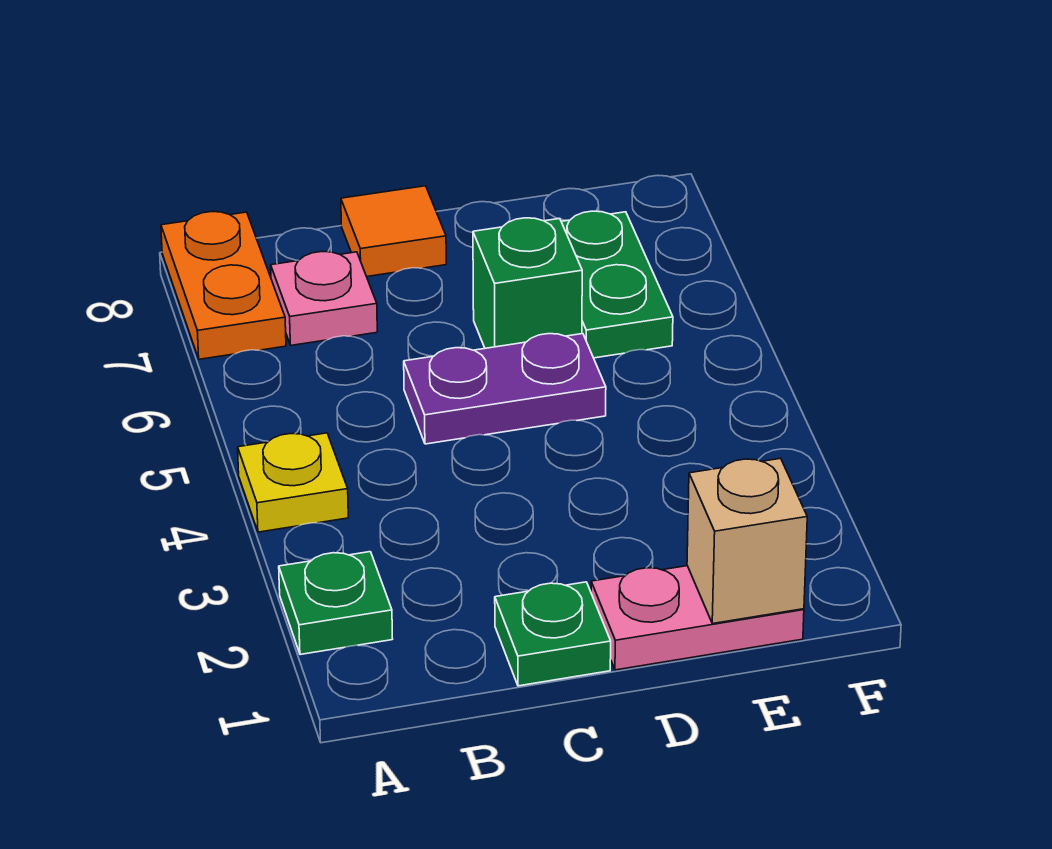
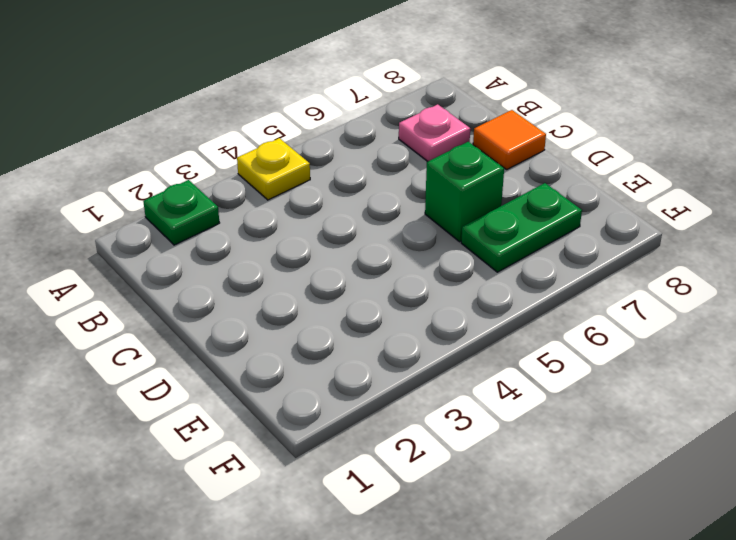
none -> orange plate A7:A8 level 1
none -> green plate C1 level 1

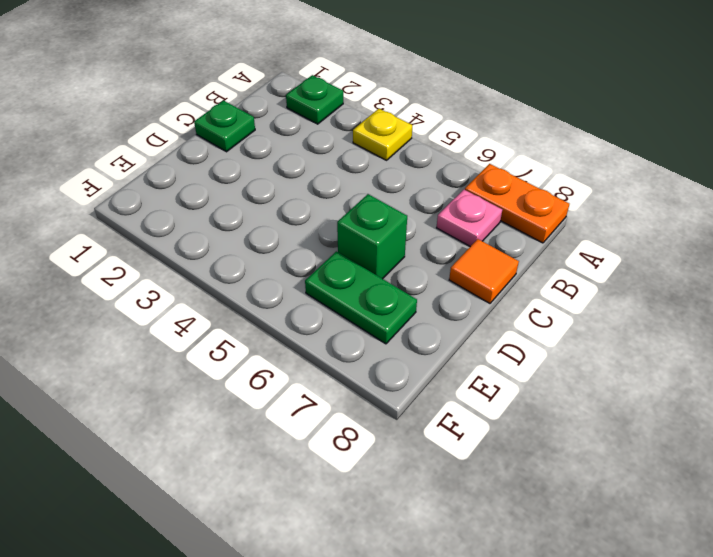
none -> purple plate C5:D5 level 1
none -> pink plate D1:E1 level 1

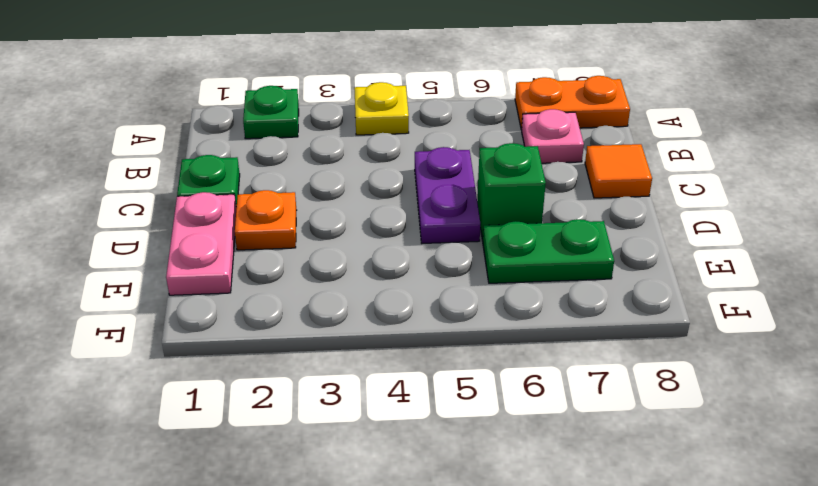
orange plate D2 level 1 -> none
none -> tan brick E1 level 2

